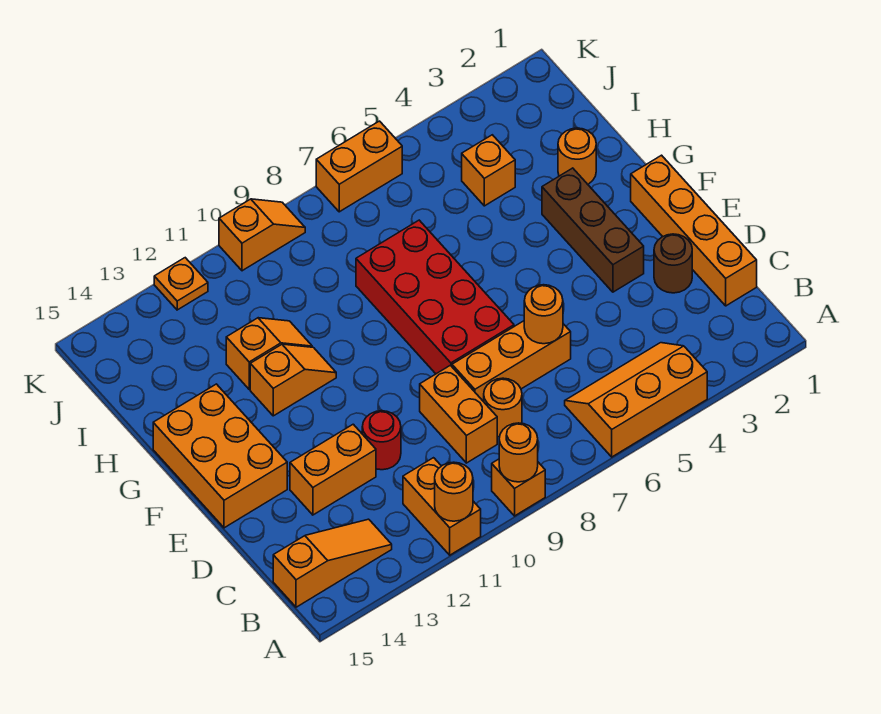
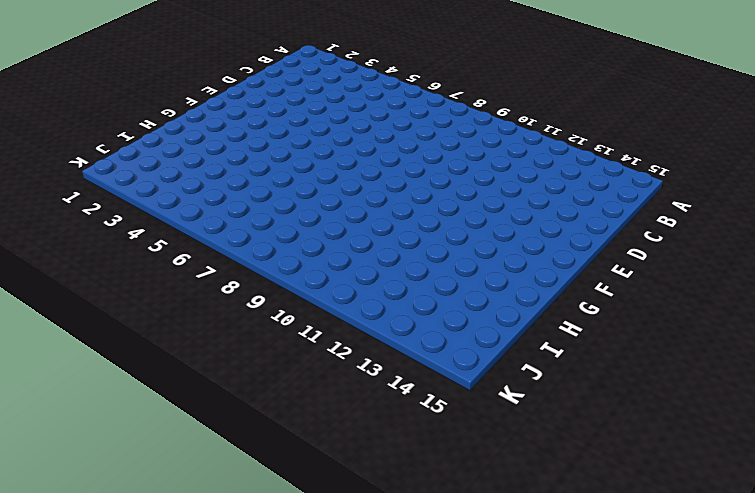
none -> orange slope A4:B6 level 1 top A
none -> orange brick A9 level 1
none -> orange brick A11:B11 level 1

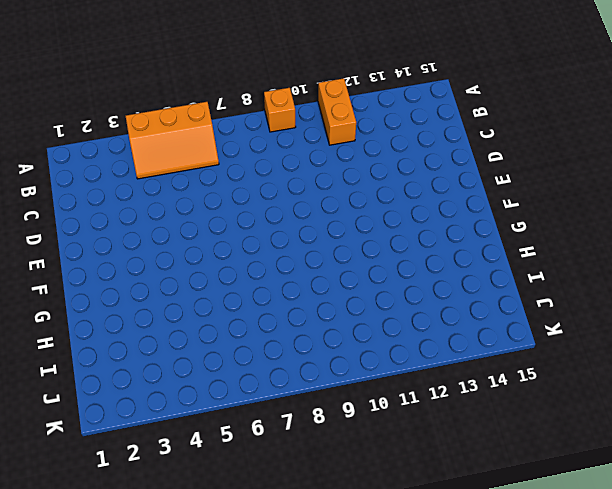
none -> orange slope B13:B15 level 1 top 15
none -> orange brick C1:F1 level 1
none -> orange round brick C8 level 1

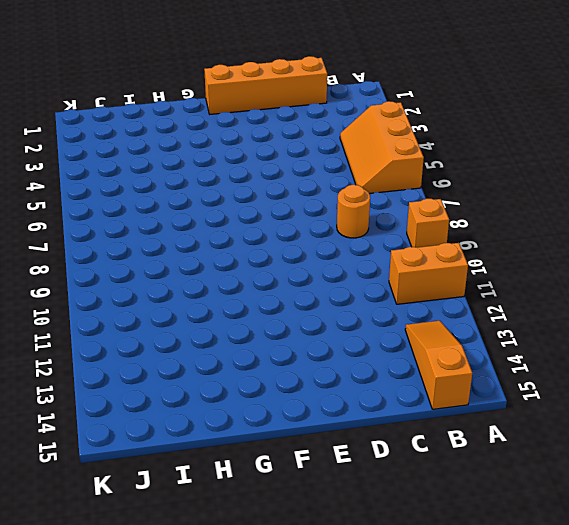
none -> orange brick C9:D9 level 1
none -> brown round brick D2 level 1
none -> orange brick D6:D8 level 1

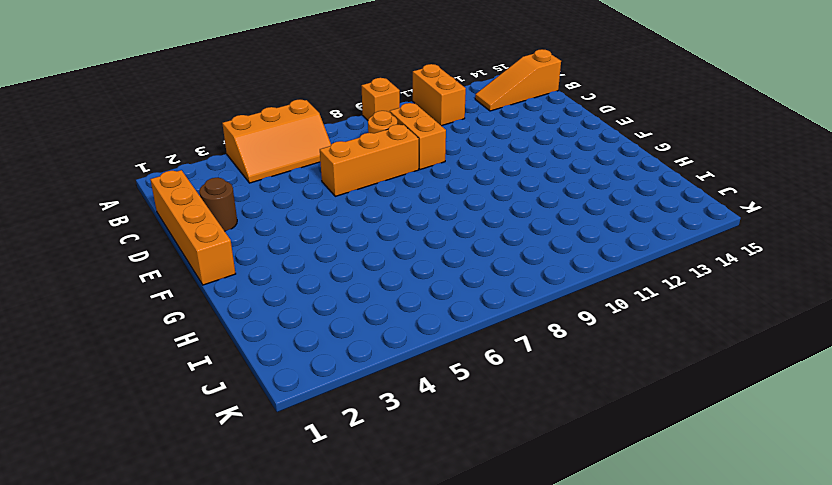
none -> red round brick D11 level 1
none -> orange brick D12:D13 level 1
none -> brown brick E3:G3 level 1

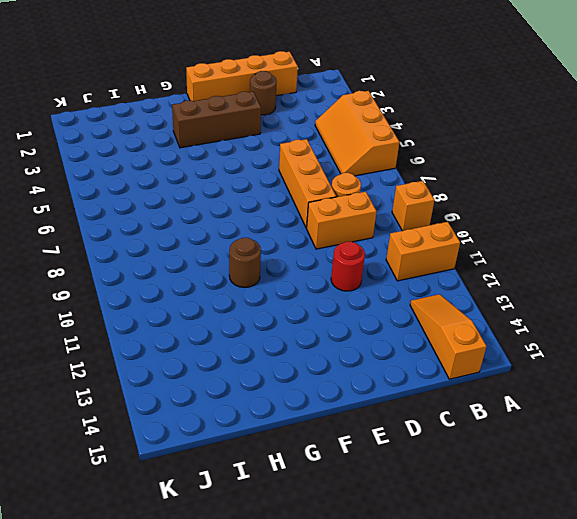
brown round brick G10 level 1 -> none
none -> orange brick D12:D13 level 1
none -> red brick E7:H8 level 1
none -> orange brick E14:G15 level 1

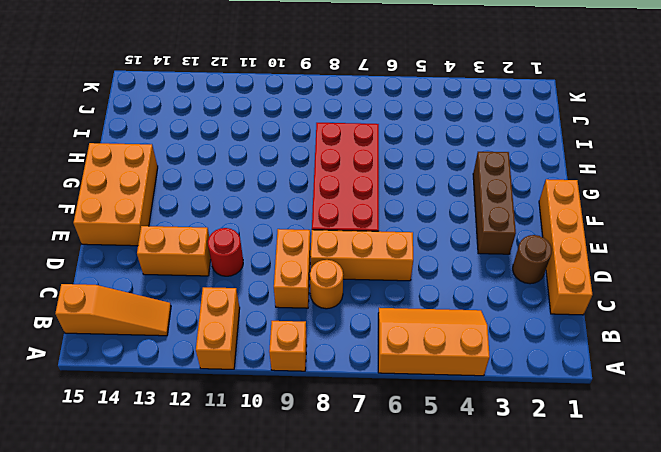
none -> orange slope G11:G12 level 1 top 12
none -> orange round brick H2 level 1
none -> orange slope H11:H12 level 1 top 12

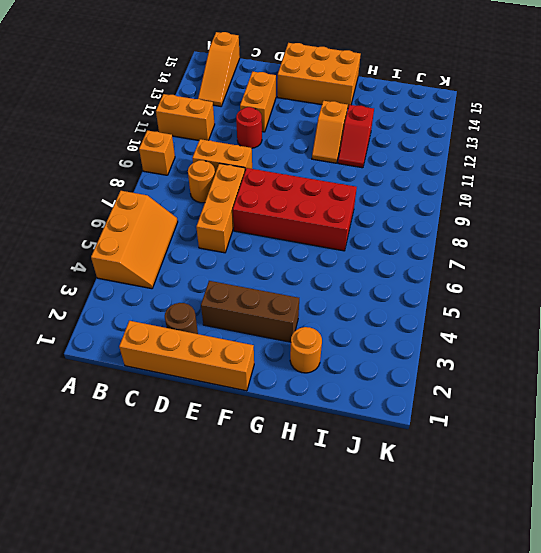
red slope H11:H12 level 1 top 12 -> orange slope H11:H12 level 1 top 12
none -> orange brick I4 level 1
none -> orange brick K6:K7 level 1
none -> orange slope K9:K10 level 1 top 10

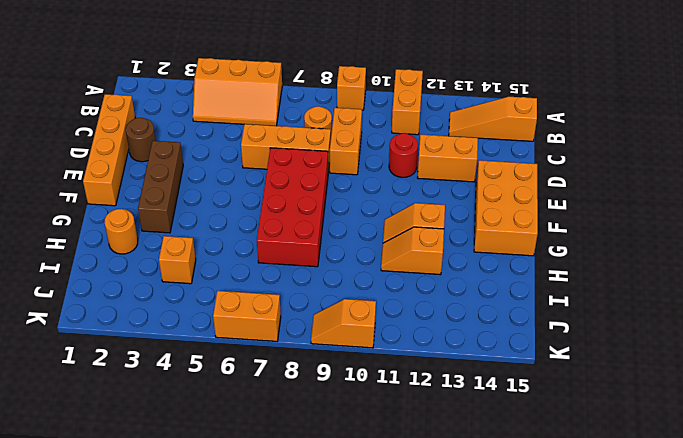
none -> orange plate K12 level 1
none -> orange round brick A9 level 2
none -> orange round brick A11 level 2

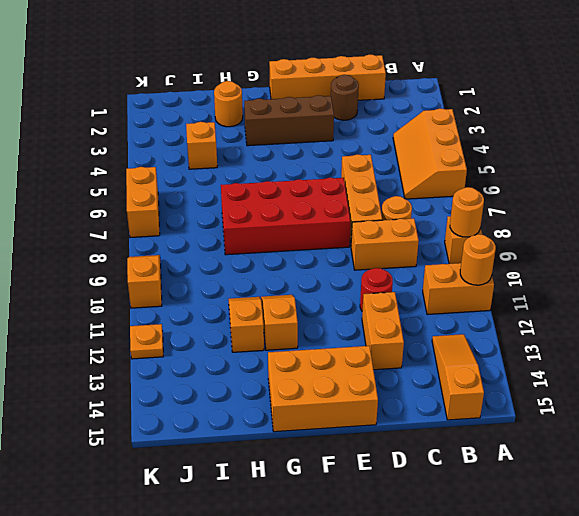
none -> orange round brick D6 level 2

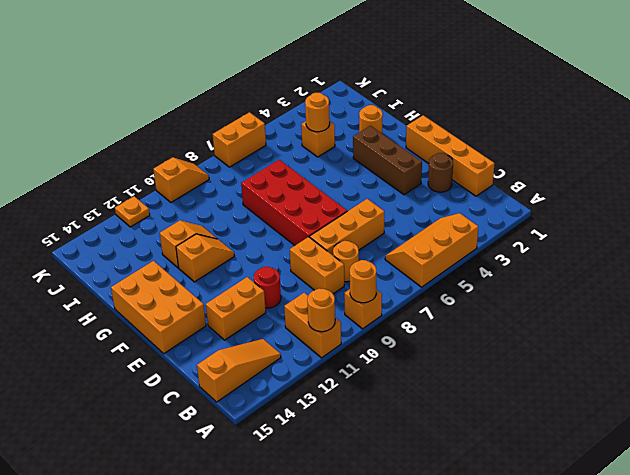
orange round brick I4 level 2 -> orange round brick D6 level 2

